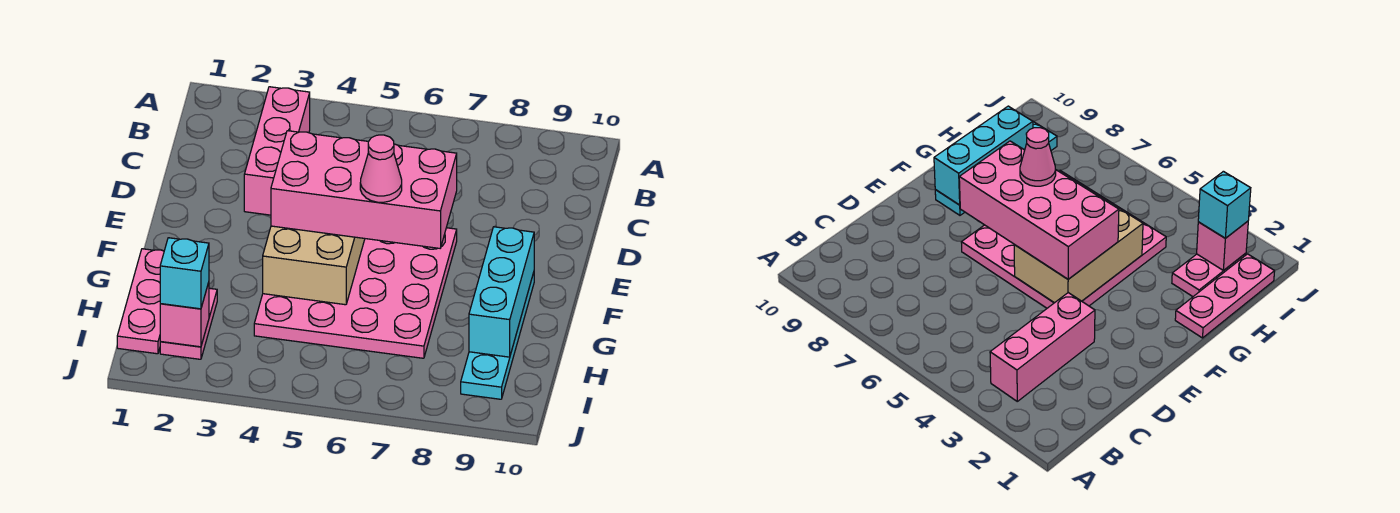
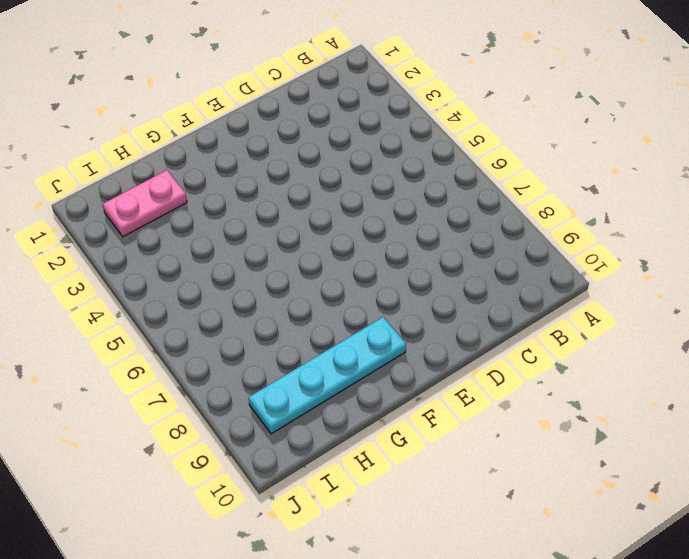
none -> pink brick B3:D3 level 1
none -> pink plate E4:H7 level 1

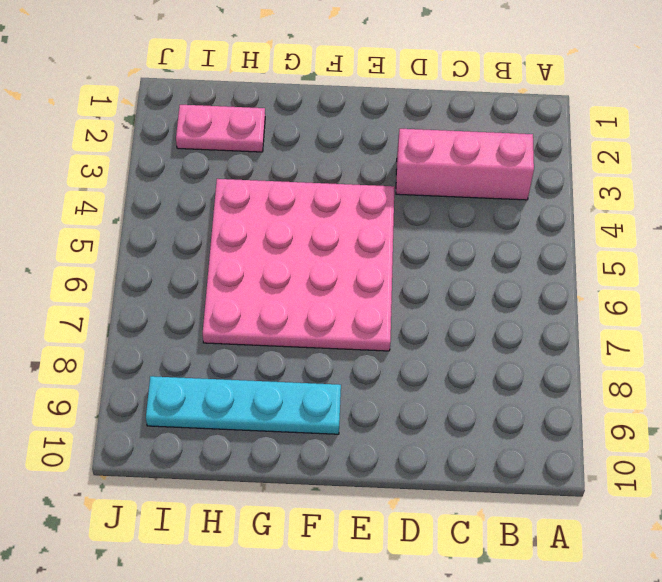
none -> pink plate G1:I1 level 1
none -> tan brick E4:G5 level 2

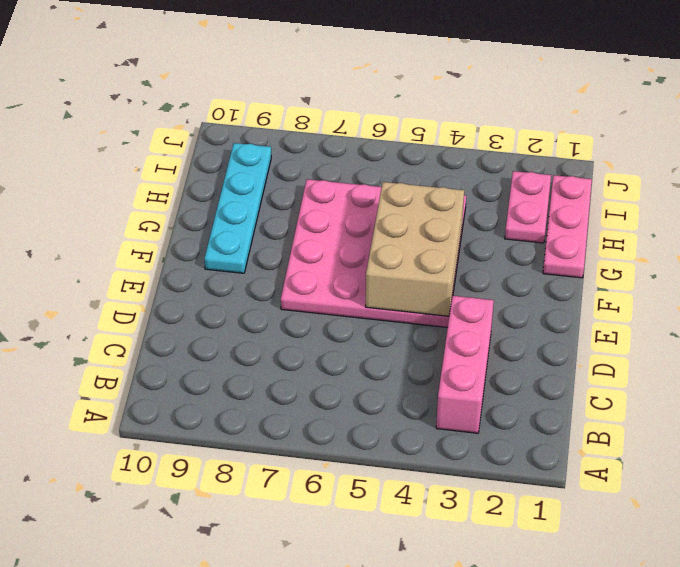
none -> cyan brick F9:H9 level 2
none -> pink brick I2 level 2

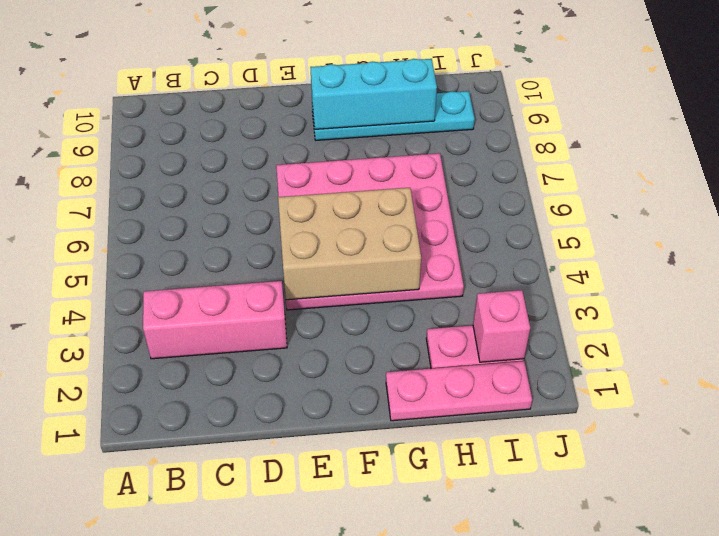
none -> pink brick E4:F7 level 3
none -> cyan brick I2 level 3

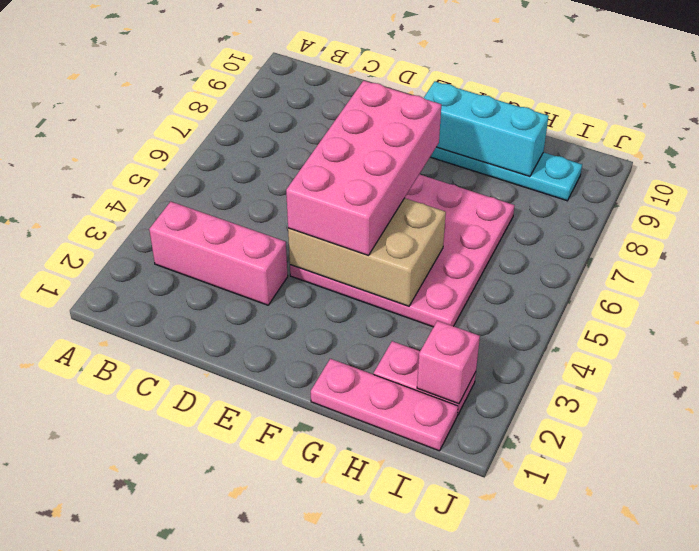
none -> cyan brick I2 level 3
none -> pink cone F6 level 4

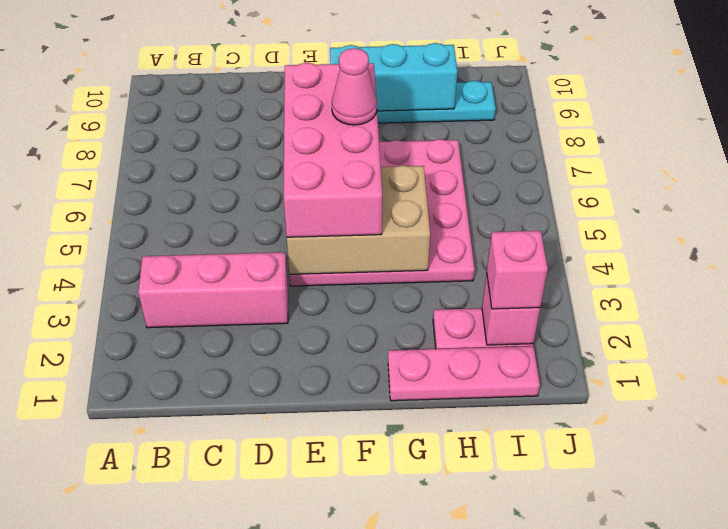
pink brick I2 level 3 -> cyan brick I2 level 3

